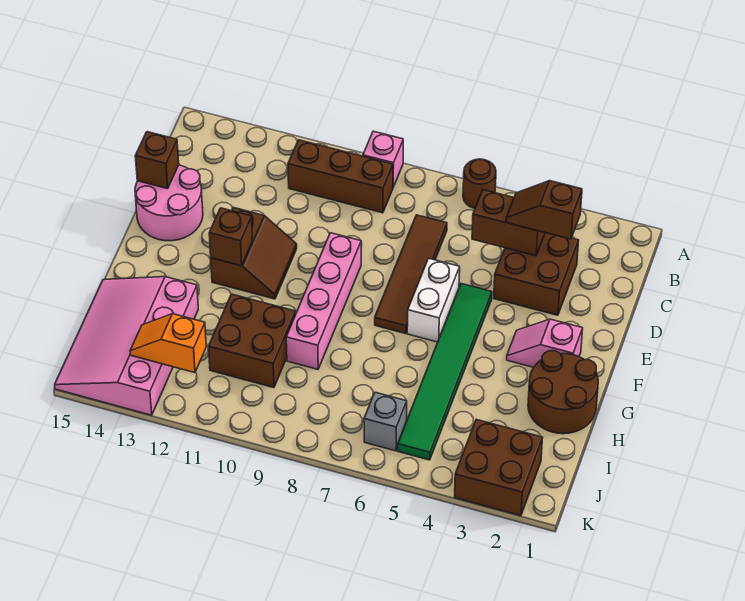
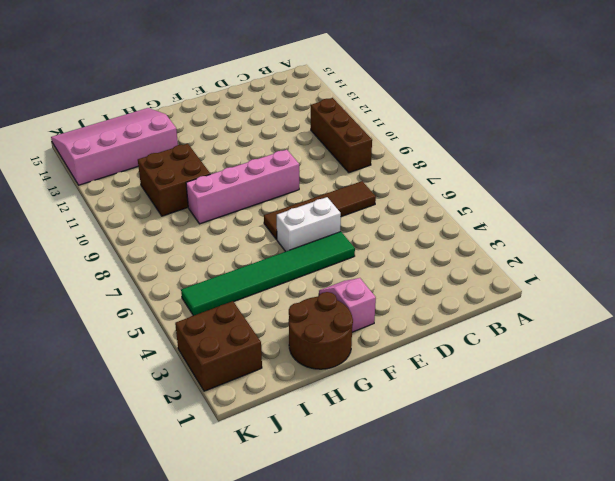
none -> brown round brick A6 level 1
none -> pink brick A9 level 1
none -> brown brick C3:D4 level 1

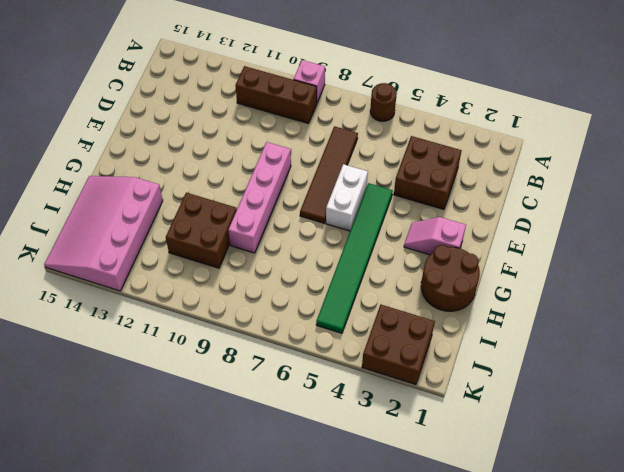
none -> pink round brick D14:E15 level 1
none -> brown slope E11:F12 level 1 top 12
none -> grey brick J6 level 1

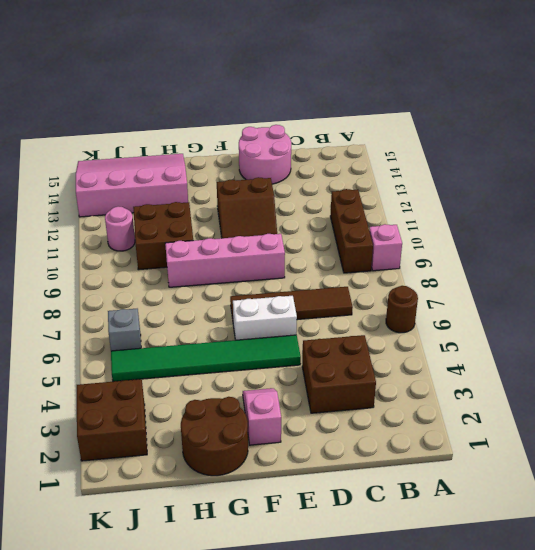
pink round brick J11 level 1 -> none
none -> brown brick C4:C5 level 2
none -> brown brick D15 level 2
none -> brown brick F12 level 2

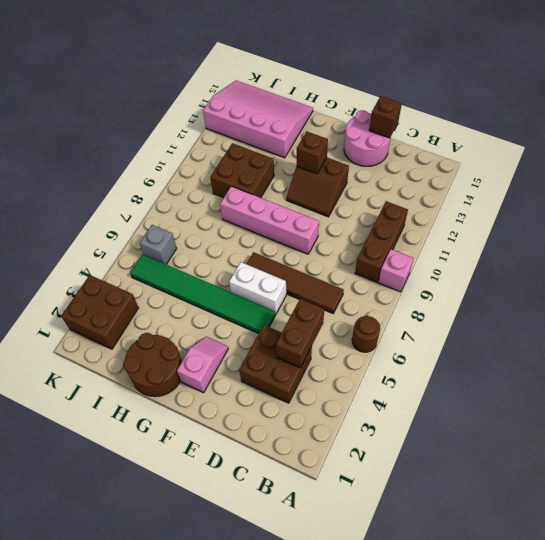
none -> orange slope J12:J13 level 2 top 12
none -> brown slope C3:C4 level 3 top 3

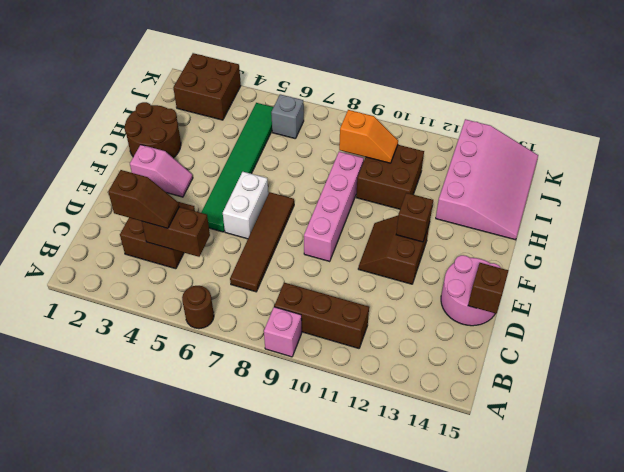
orange slope I9:I10 level 2 top 9 -> orange slope J12:J13 level 2 top 12

